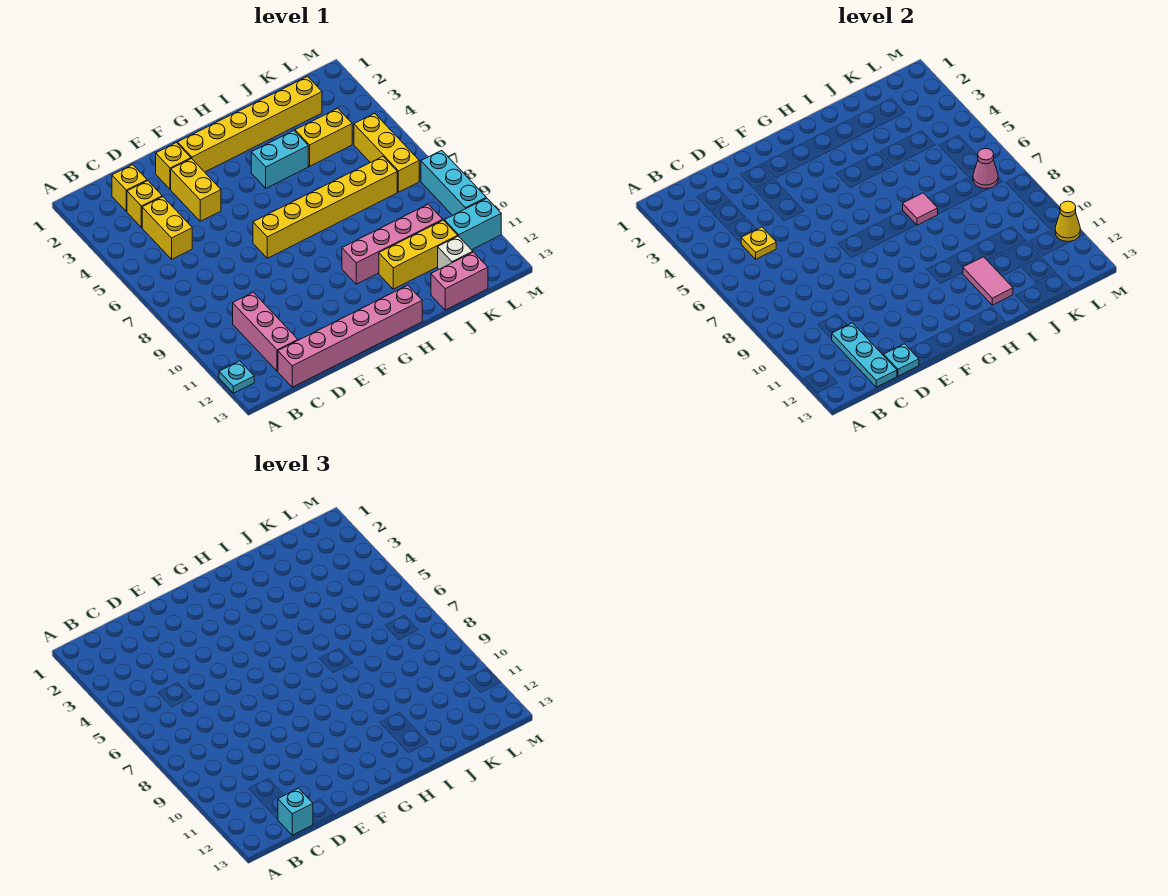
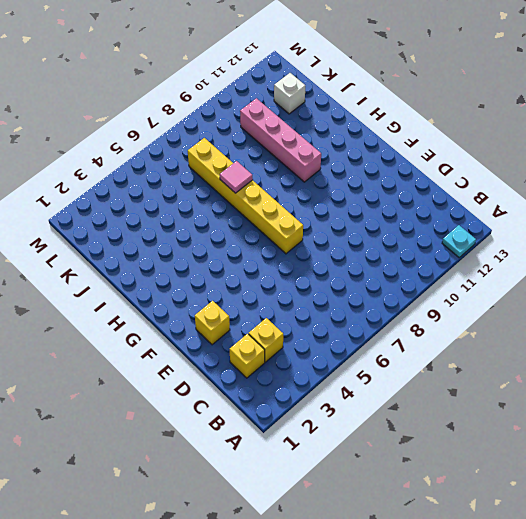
none -> yellow brick C4:C5 level 1
none -> pink brick C10:C12 level 1
none -> pink brick C13:H13 level 1

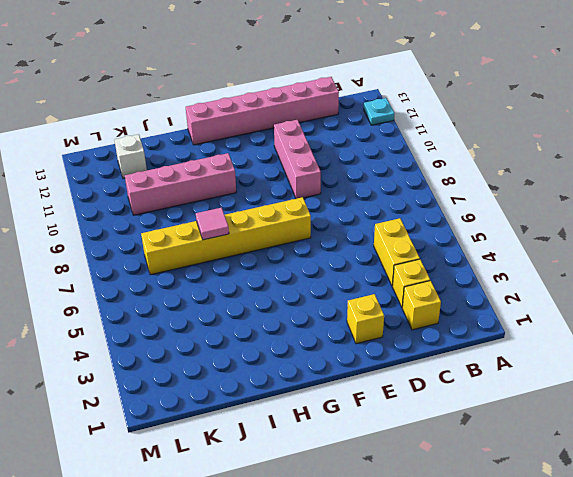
pink brick E9:E11 level 1 -> pink brick C10:C12 level 1
none -> yellow brick E3:E4 level 1
none -> yellow brick F2:K2 level 1
none -> cyan brick H4:I4 level 1

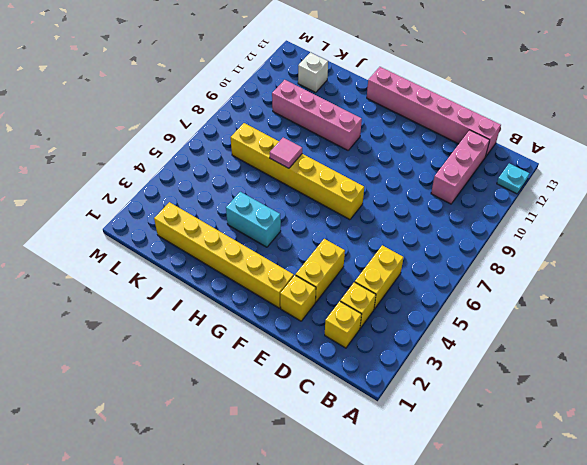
none -> yellow brick I11:K11 level 1
none -> yellow brick J4:K4 level 1
none -> pink brick J13:K13 level 1

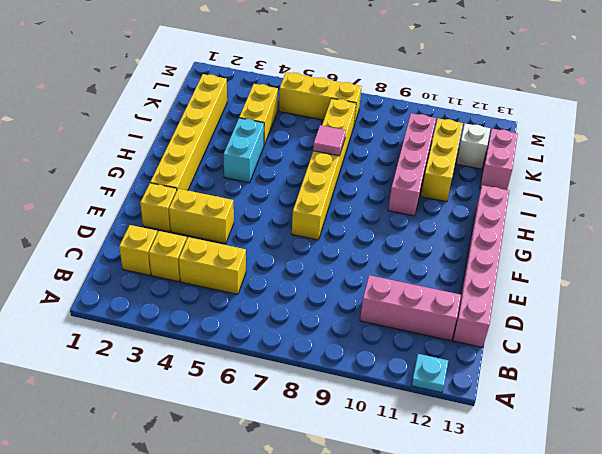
none -> cyan brick L11:M11 level 1
none -> cyan brick M8:M10 level 1
none -> yellow plate C5 level 2

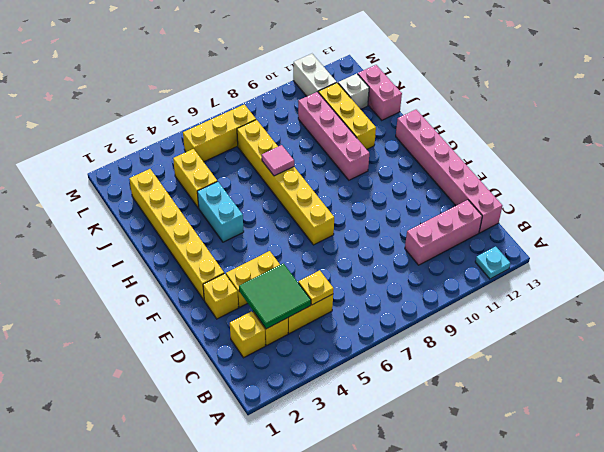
green tile C3:D4 level 2 -> none
white brick L11:M11 level 1 -> cyan brick L11:M11 level 1
none -> cyan brick M8:M10 level 1
none -> cyan plate C11:C13 level 2
none -> cyan plate D13 level 2

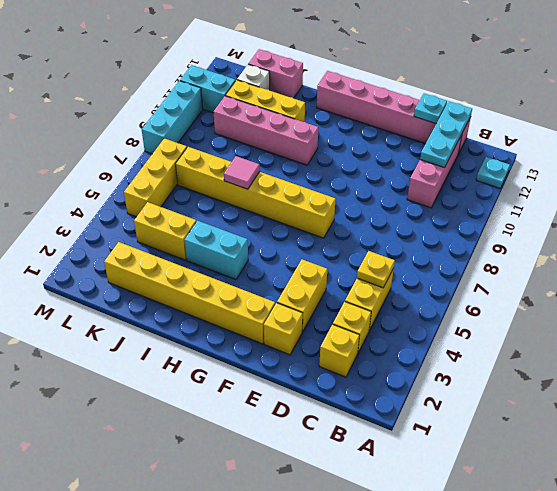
none -> pink tile I11:I12 level 2
none -> pink cone L7 level 2
none -> yellow cone M11 level 2

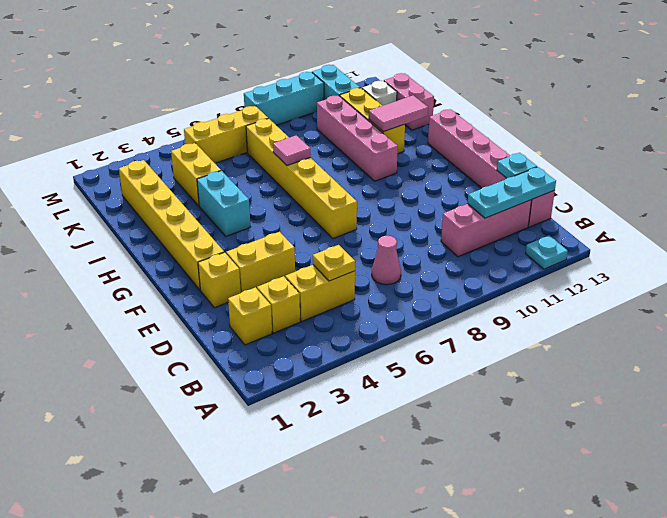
pink cone C7 level 1 -> pink cone L7 level 2
none -> yellow cone M11 level 2
none -> cyan brick C13 level 3

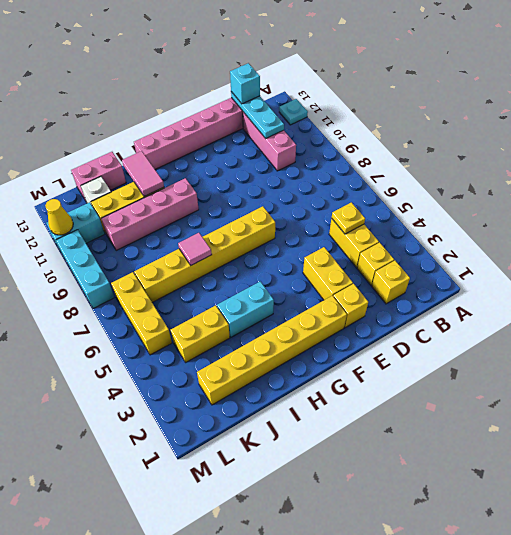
none -> cyan plate D13 level 2
none -> pink cone L7 level 2

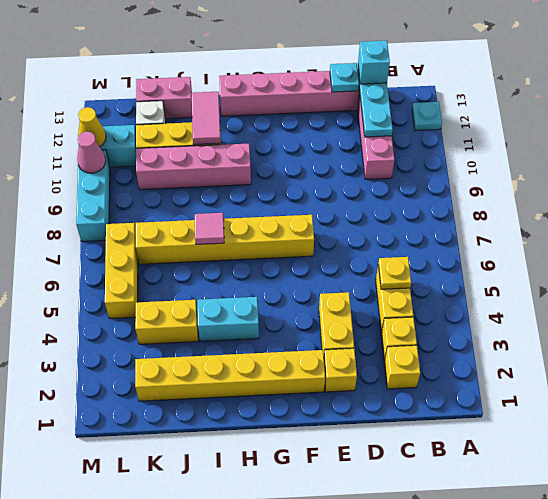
pink cone M10 level 2 -> pink cone L7 level 2

